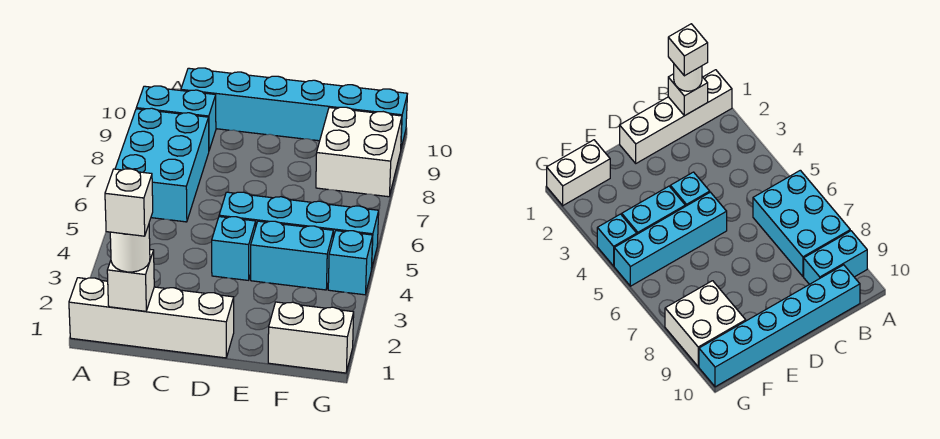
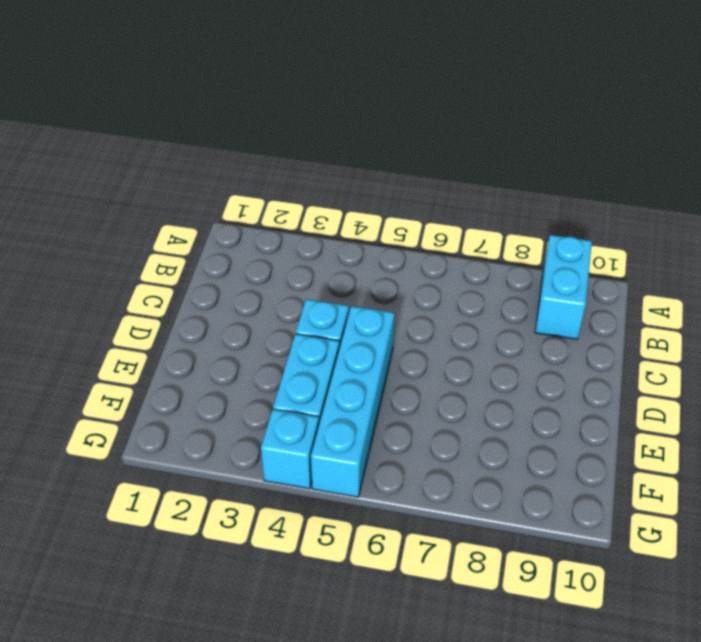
none -> white brick A1:D1 level 1
none -> cyan brick A6:B8 level 1
none -> cyan brick B10:G10 level 1

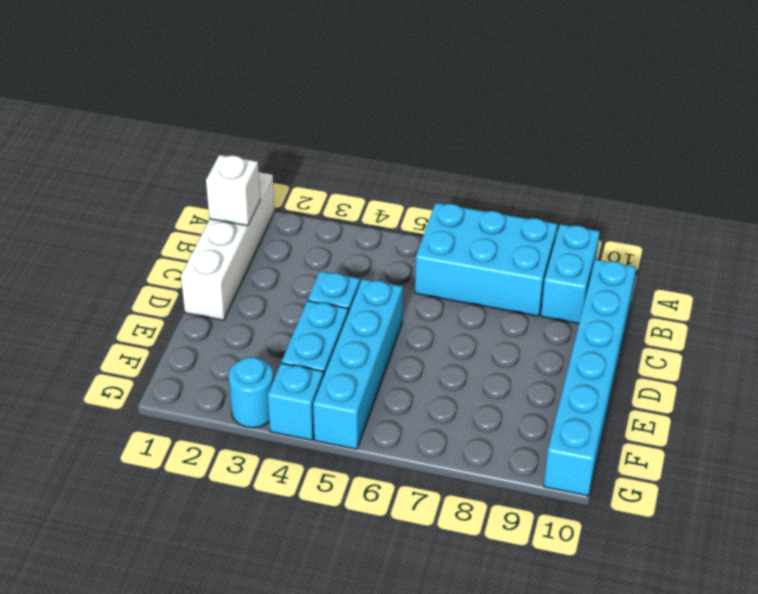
cyan round brick G3 level 1 -> none
none -> white brick F1:G1 level 1
none -> white brick F8:G9 level 1
none -> white round brick B1 level 3

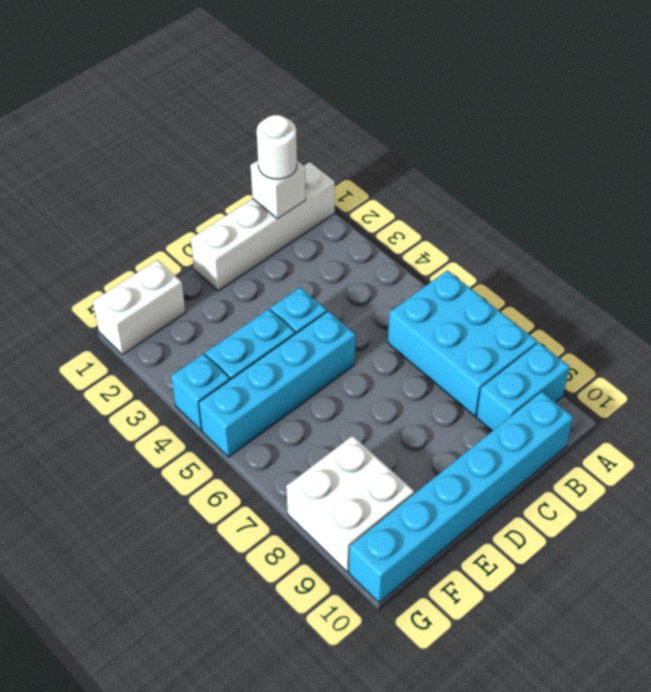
none -> white brick B1 level 4

